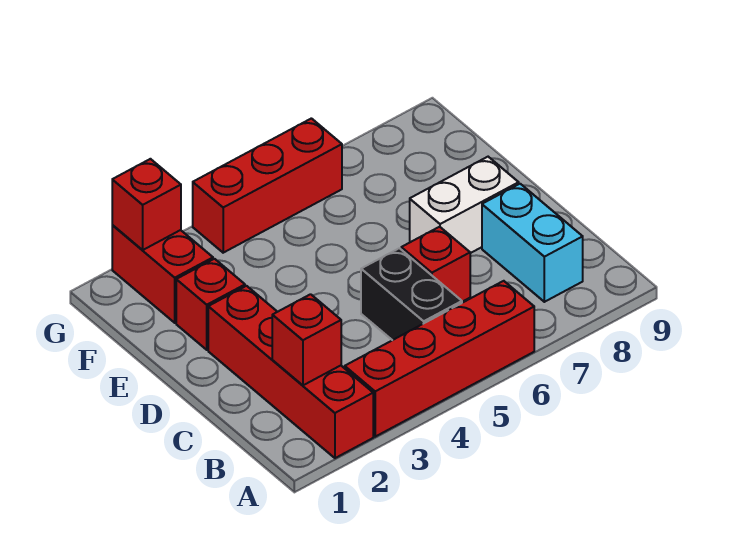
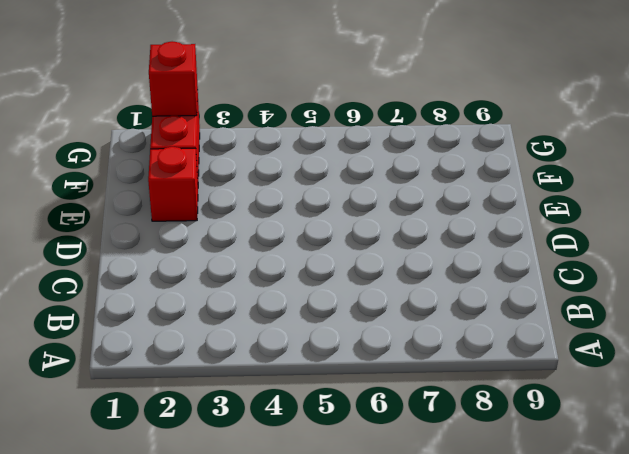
none -> red brick A2:D2 level 1
none -> red brick A3:A6 level 1

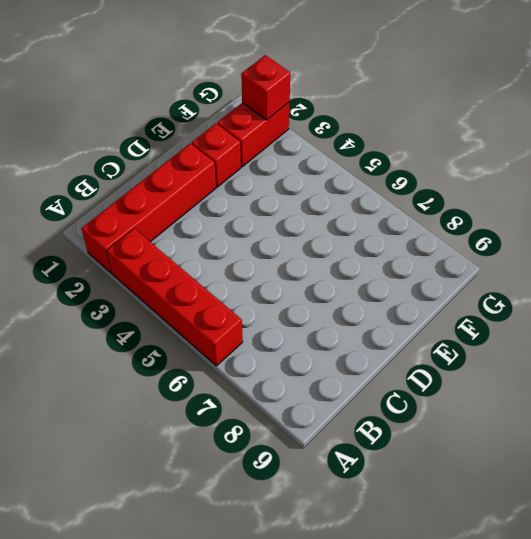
none -> black brick B5:C5 level 1
none -> cyan brick B8:C8 level 1

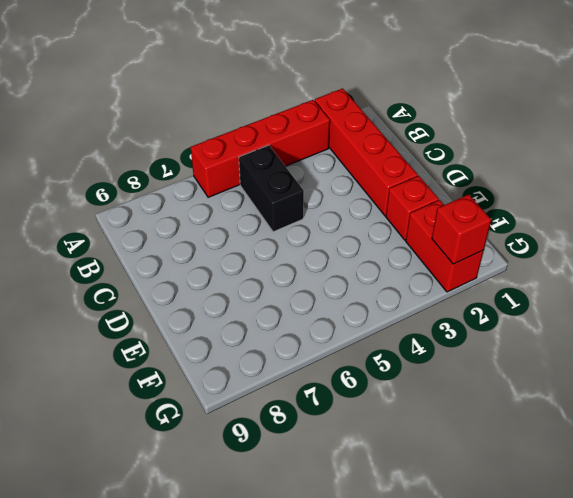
none -> cyan brick B8:C8 level 1
none -> red brick C6 level 1

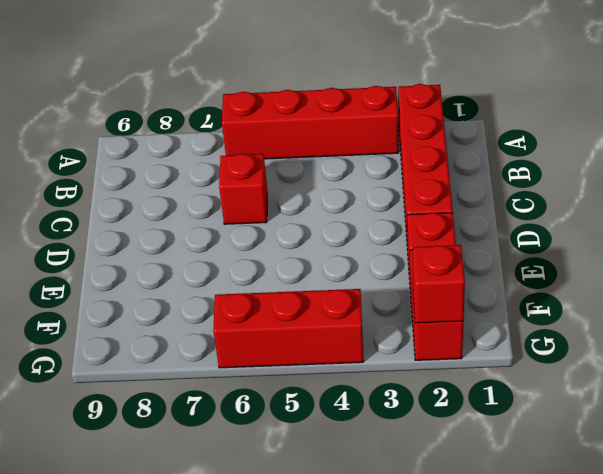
none -> black brick B5:C5 level 1
none -> cyan brick B8:C8 level 1

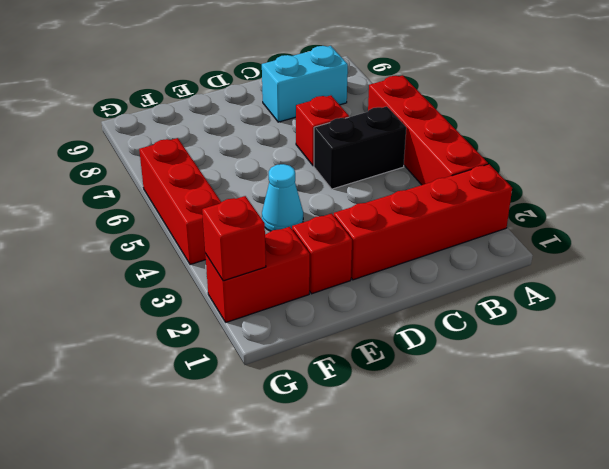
cyan cone E4 level 1 -> none
none -> white brick D7:D8 level 1
none -> red brick B2 level 2

